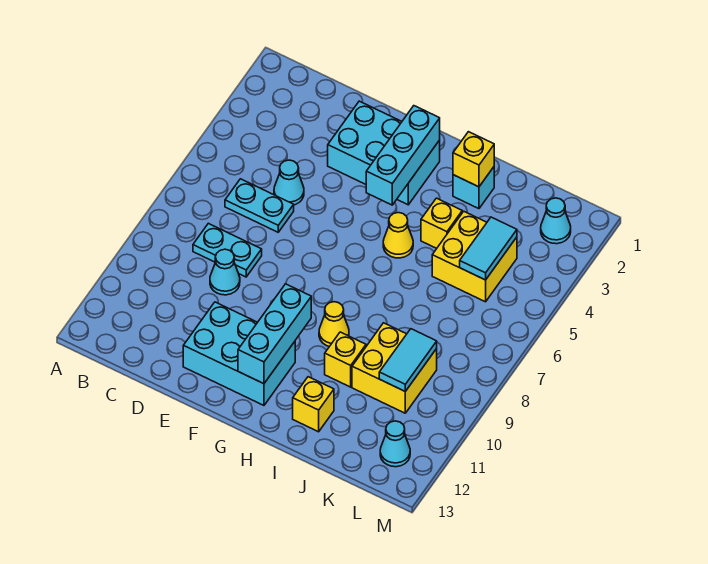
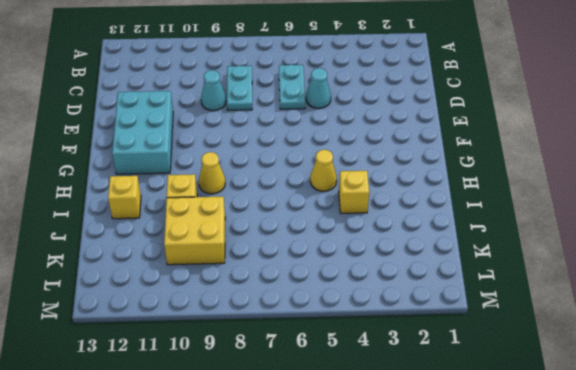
none -> cyan brick E2:G3 level 1
none -> cyan brick I2 level 1
none -> yellow brick J4:K5 level 1

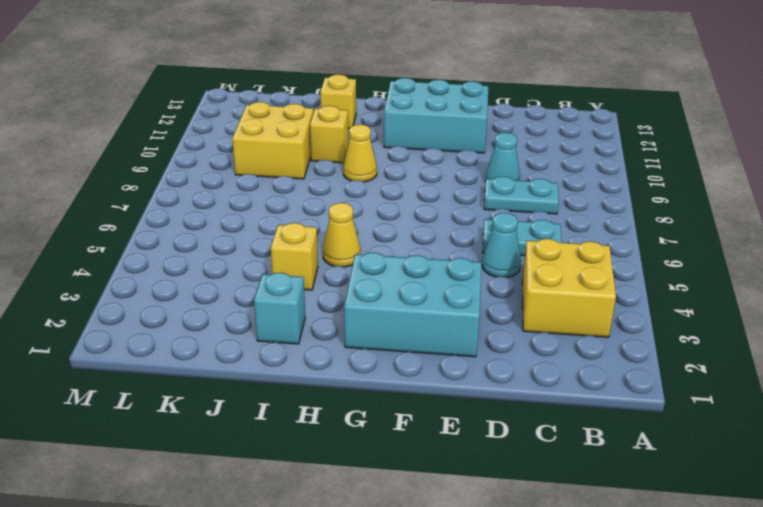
yellow brick B3:C4 level 1 -> yellow brick J4:K5 level 1
none -> cyan cone L2 level 1
none -> cyan cone L12 level 1
none -> cyan brick G2:G4 level 2

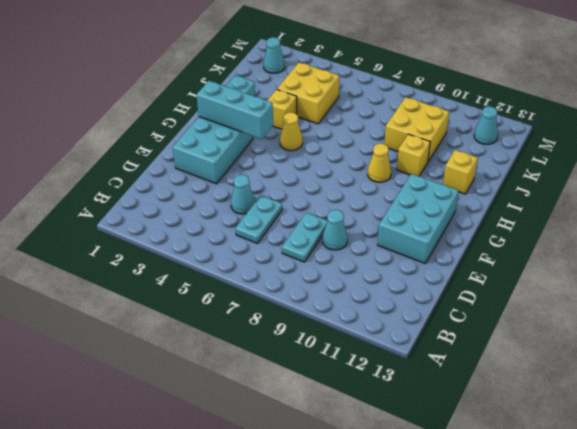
none -> cyan brick G10:G12 level 2
none -> yellow brick I2 level 2
none -> cyan tile K4:K5 level 2

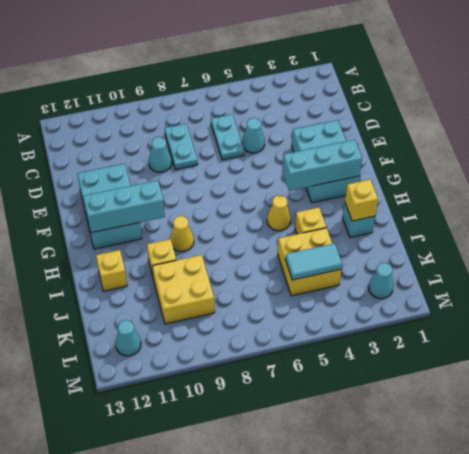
none -> cyan tile K9:K10 level 2

